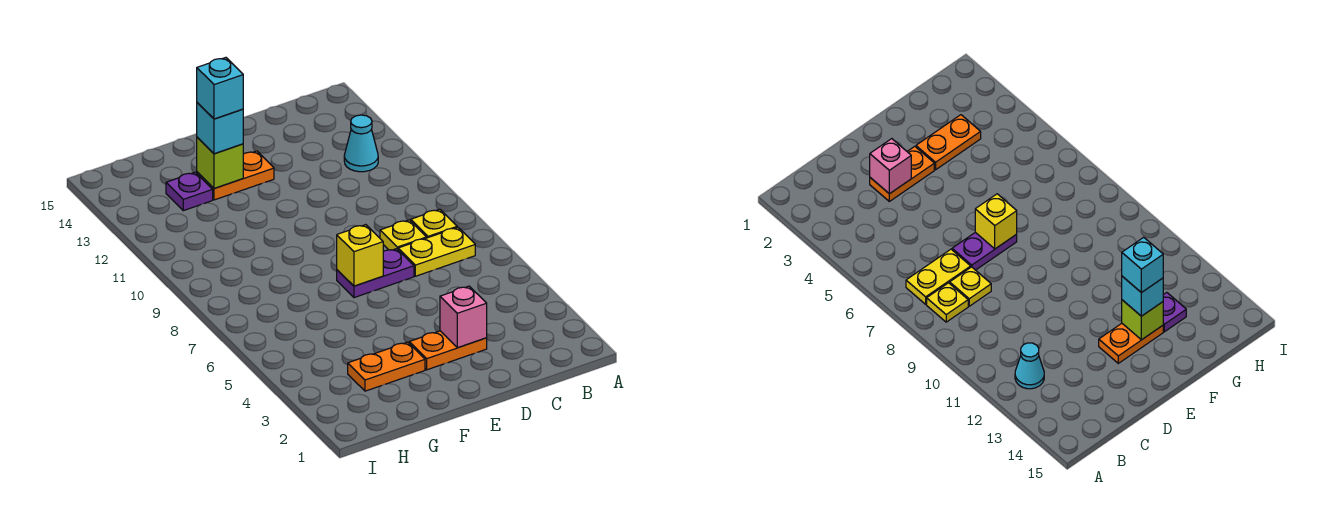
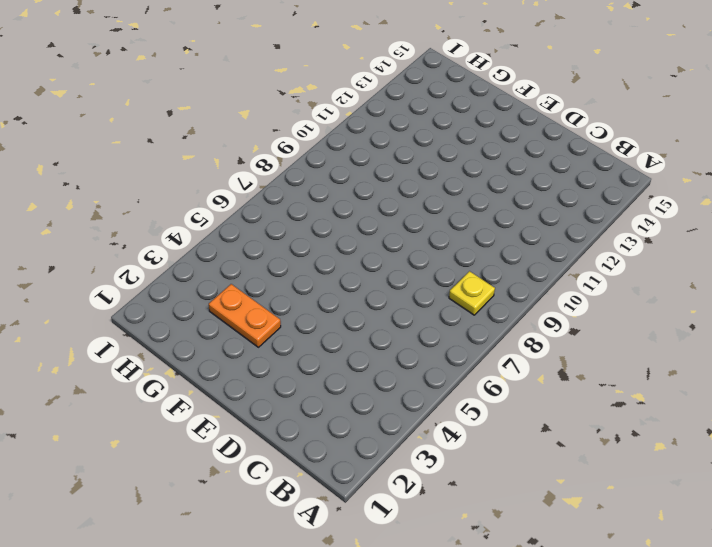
none -> yellow plate B7:C7 level 1
none -> cyan cone B12 level 1
none -> yellow plate C8 level 1

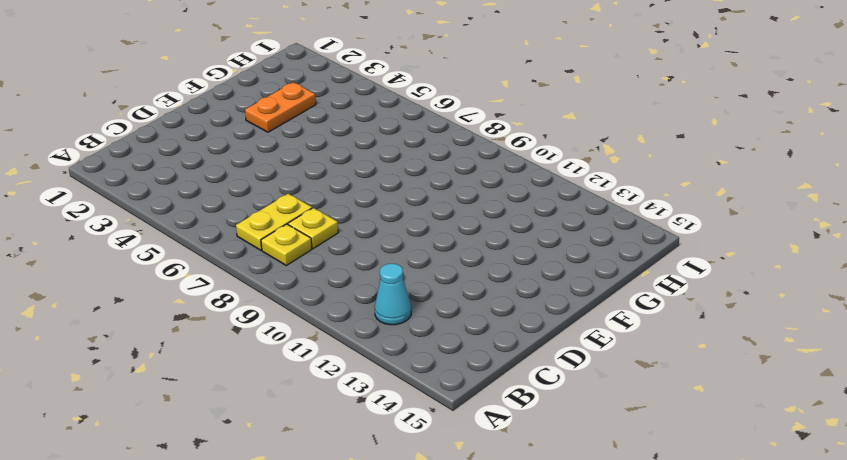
none -> orange plate D3:E3 level 1
none -> purple plate D7:E7 level 1
none -> orange plate E13:F13 level 1

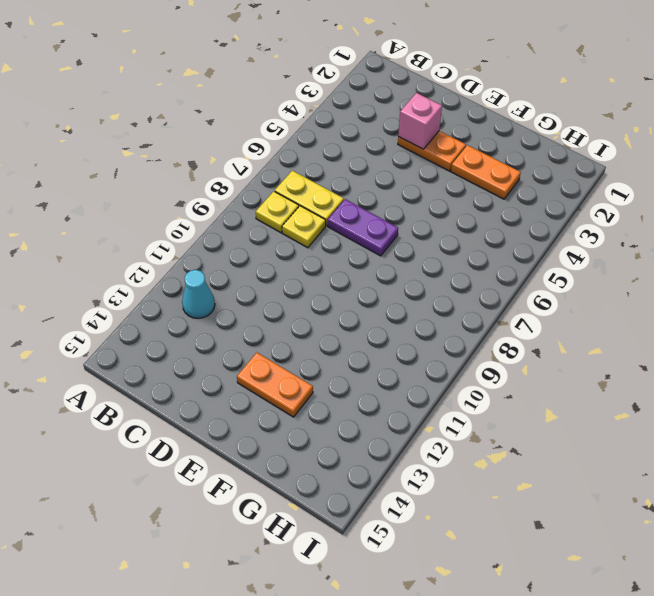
none -> purple plate G13 level 1
none -> yellow brick E7 level 2
none -> lime brick F13 level 2

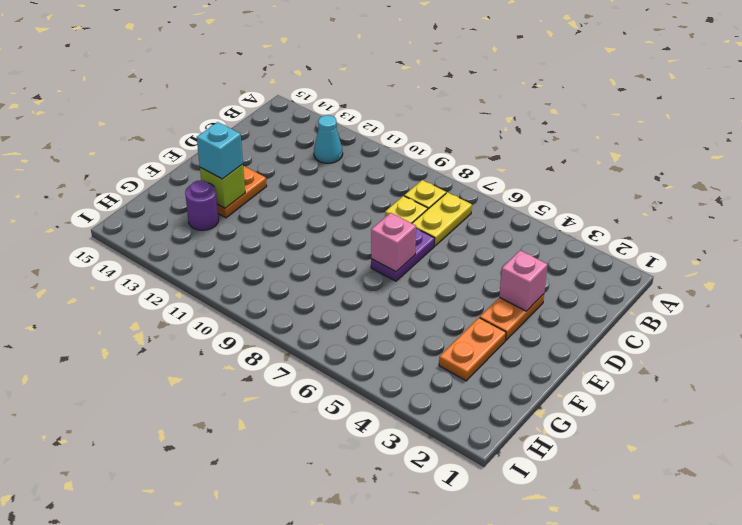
pink brick E7 level 2 -> yellow brick E7 level 2
purple round brick G13 level 1 -> purple plate G13 level 1
none -> cyan brick F13 level 4

